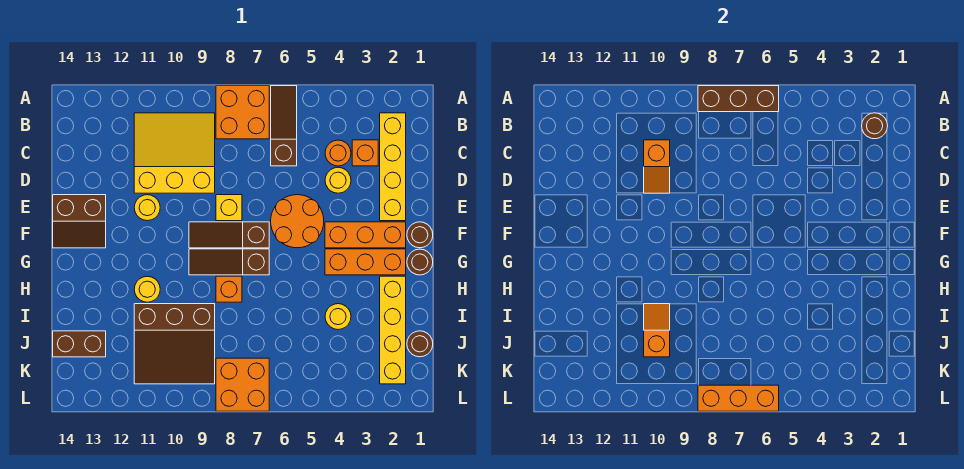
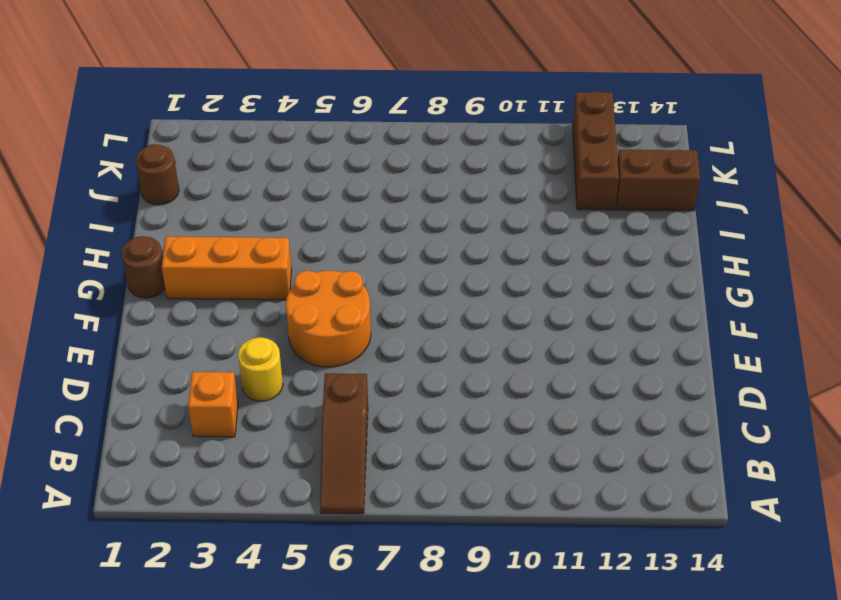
brown brick J12:L12 level 1 -> brown brick A6:A8 level 2
none -> orange brick A7:B8 level 1
none -> yellow brick B2:E2 level 1
none -> yellow slope B9:D11 level 1 top D
none -> orange round brick C4 level 1

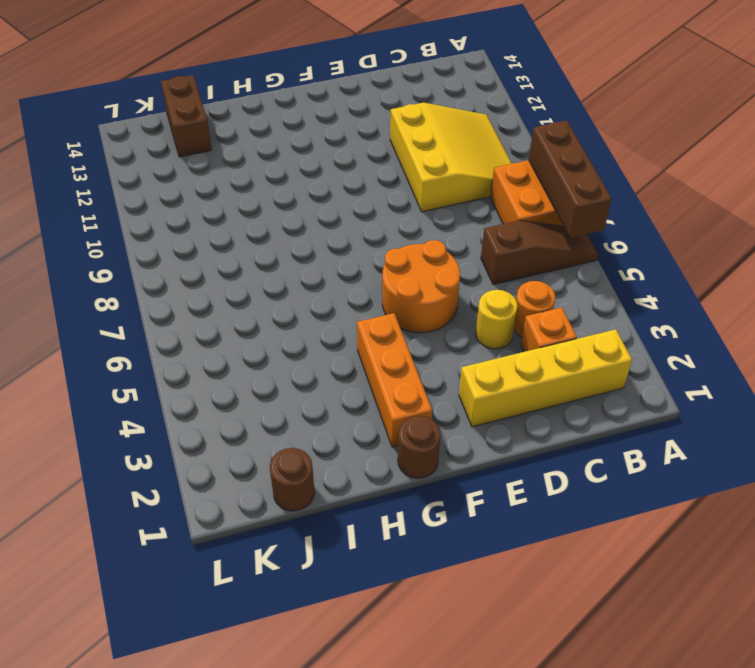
none -> yellow brick E8 level 1
none -> yellow round brick E11 level 1
none -> brown slope E13:F14 level 1 top E
none -> brown round brick F1 level 1

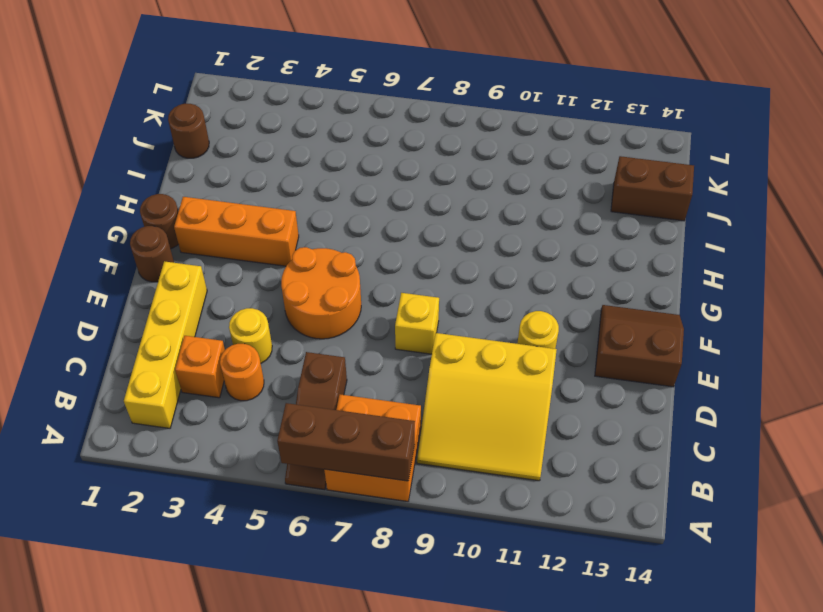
none -> orange brick F2:F4 level 1
none -> brown slope F7:F9 level 1 top 7
none -> brown slope G7:G9 level 1 top 7
none -> yellow brick H2:K2 level 1

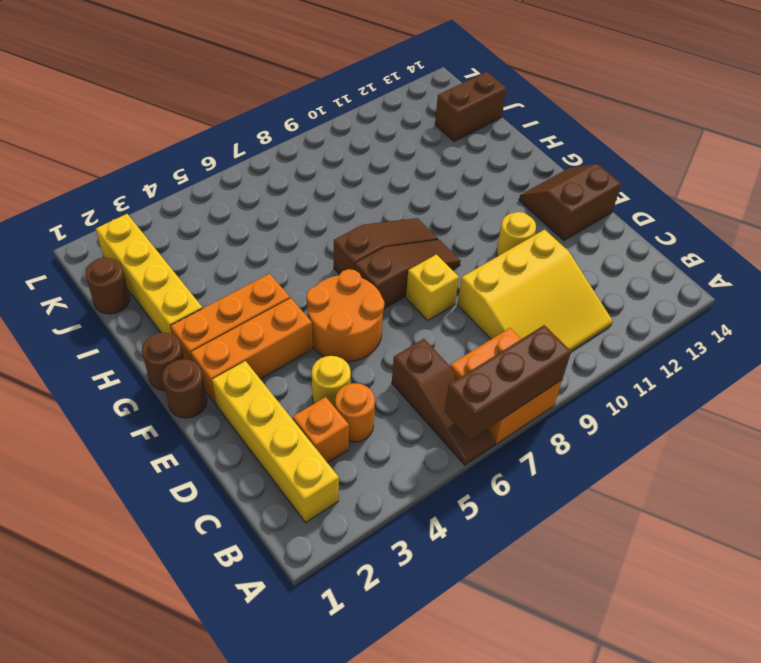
none -> orange brick H8 level 1
none -> yellow round brick H11 level 1
none -> yellow round brick I4 level 1
none -> brown slope I9:K11 level 1 top I

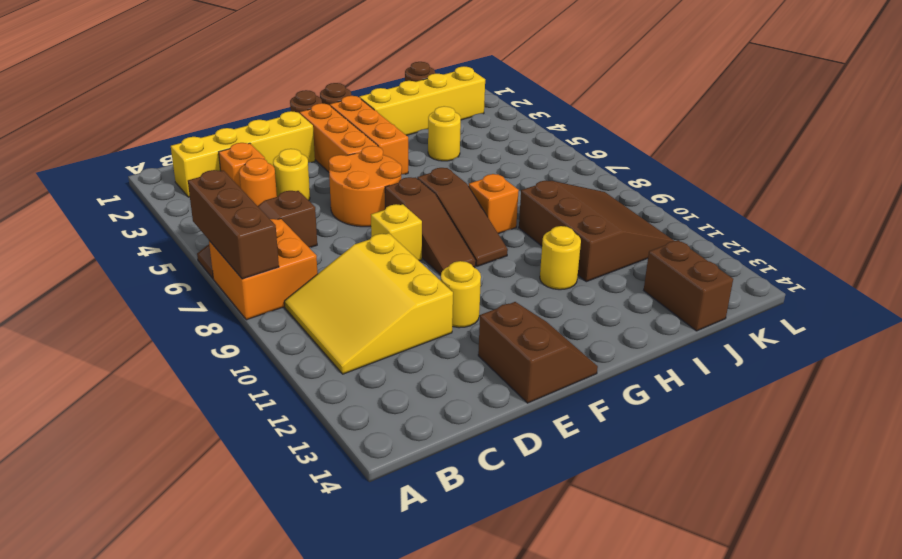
none -> orange brick K7:L8 level 1
none -> brown round brick B2 level 2
none -> orange slope C10:D10 level 2 top C
none -> orange slope I10:J10 level 2 top J

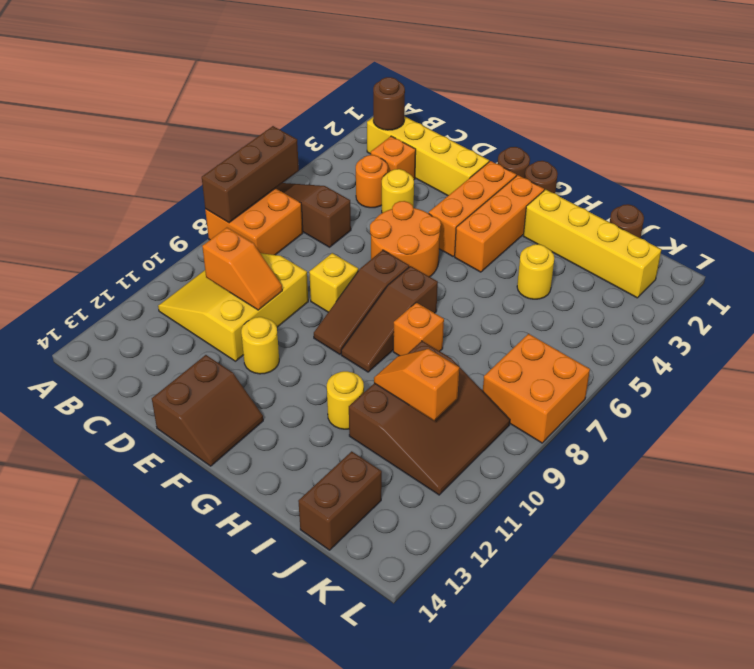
none -> orange brick L6:L8 level 2

